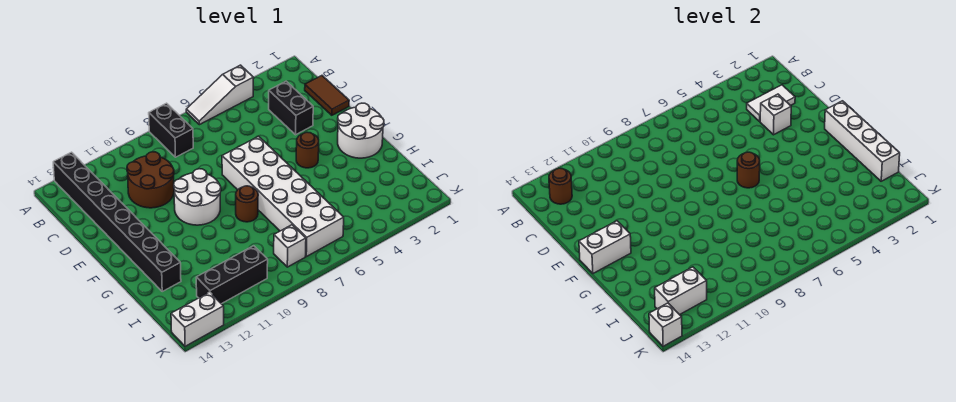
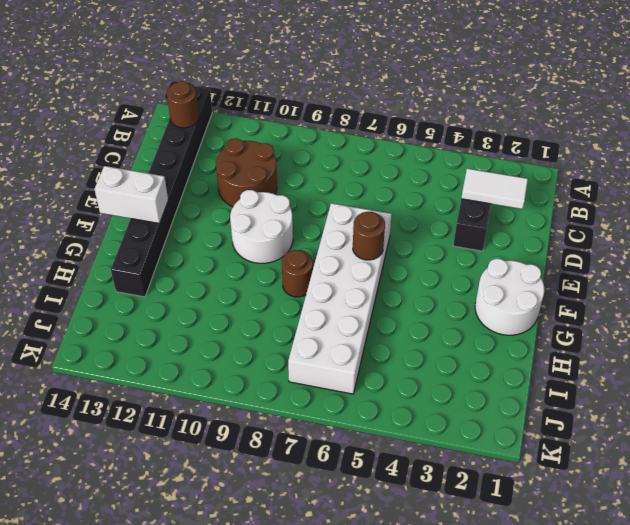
none -> white slope A4:A6 level 1 top 4
none -> black brick A8:B8 level 1
none -> brown tile C1:D1 level 1

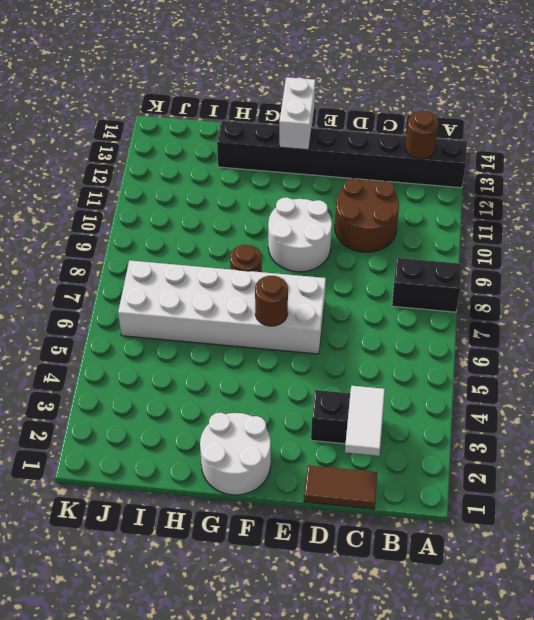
none -> white slope A4:A6 level 1 top 4
none -> brown round brick F4 level 1
none -> white brick J8 level 1

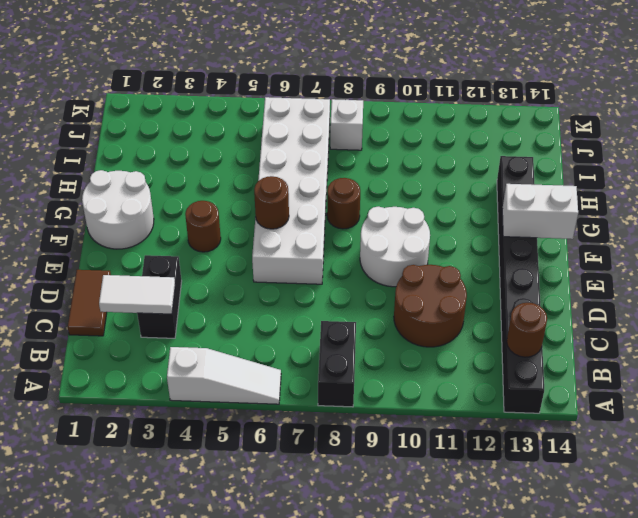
none -> black brick J10:J12 level 1
none -> white brick K13:K14 level 1
none -> white brick D3 level 2

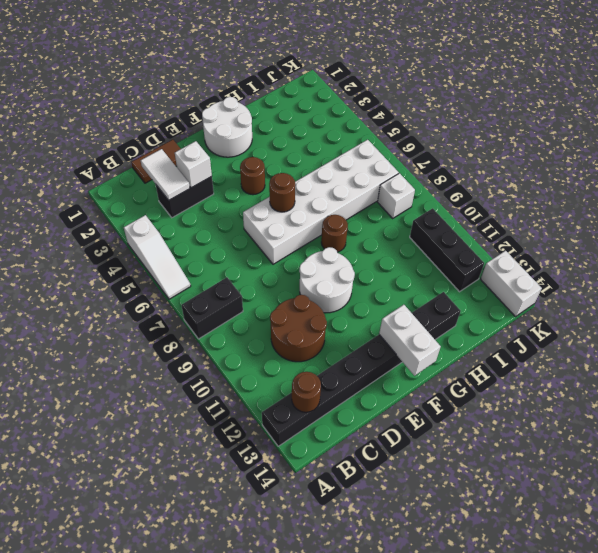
none -> white brick F1:I1 level 2
none -> white brick J12:J13 level 2
none -> white brick K14 level 2

